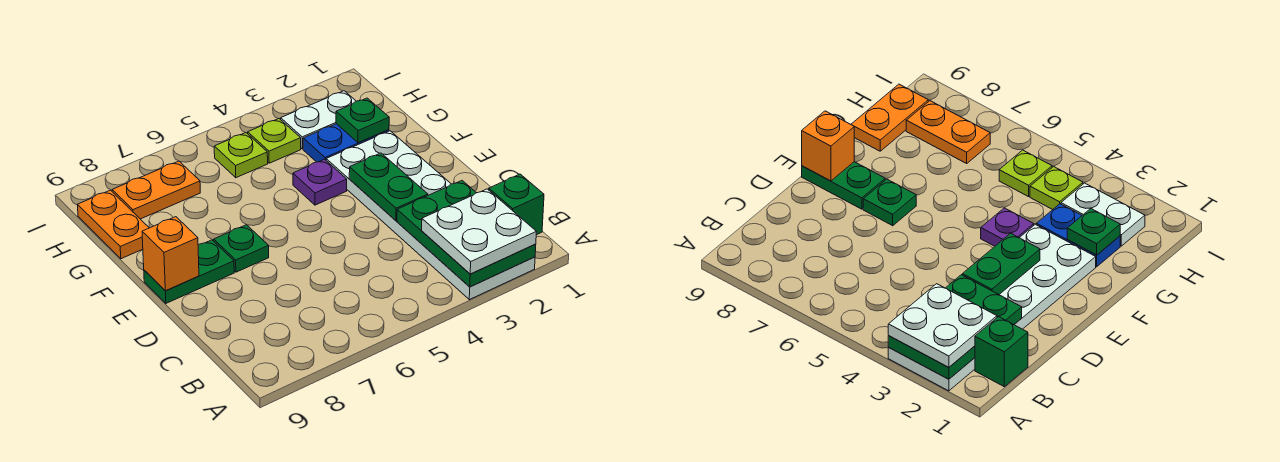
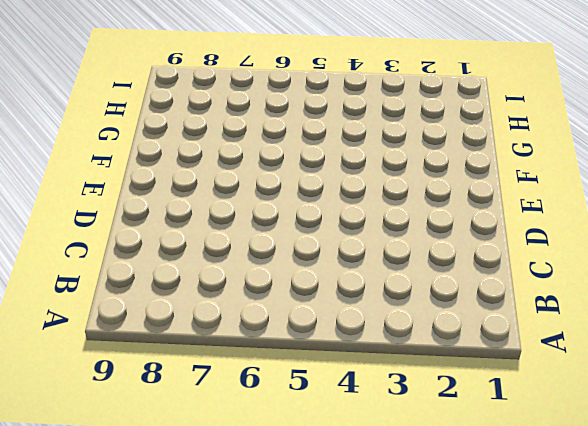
none -> white plate A2:F3 level 1
none -> green brick B1 level 1
none -> green plate E7 level 1

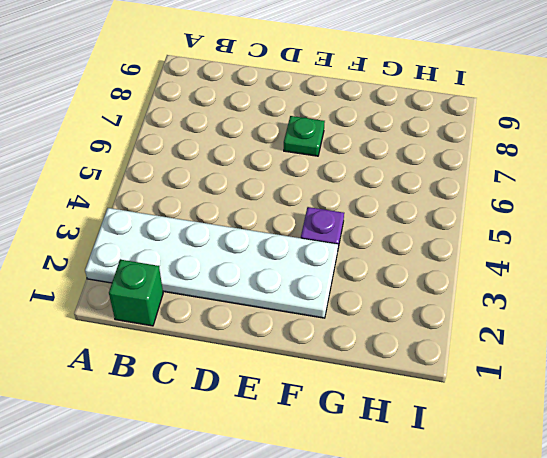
none -> green plate E8:E9 level 1
none -> blue plate G2:G3 level 1
none -> orange plate G9:H9 level 1

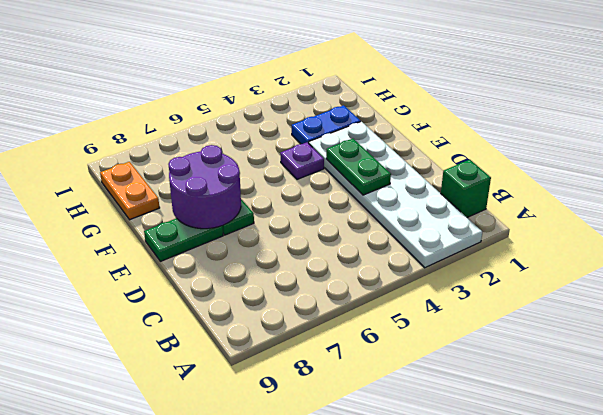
purple round brick E7:F8 level 2 -> none
none -> white plate H2:H3 level 1
none -> lime plate H4 level 1
none -> lime plate H5 level 1

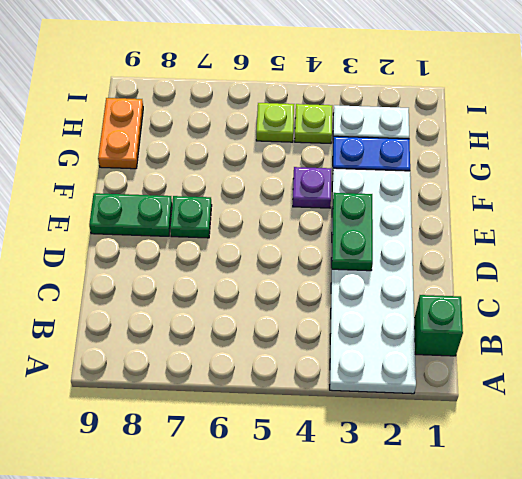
none -> orange plate H7:H8 level 1
none -> green plate A2:C3 level 2
none -> orange brick E9 level 2

